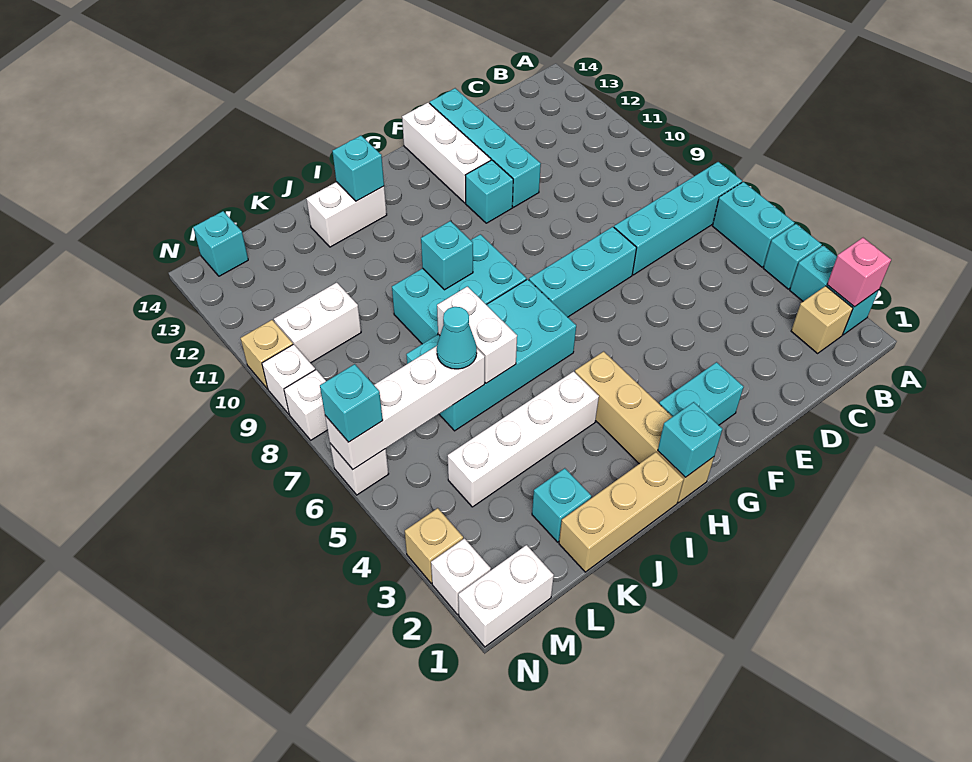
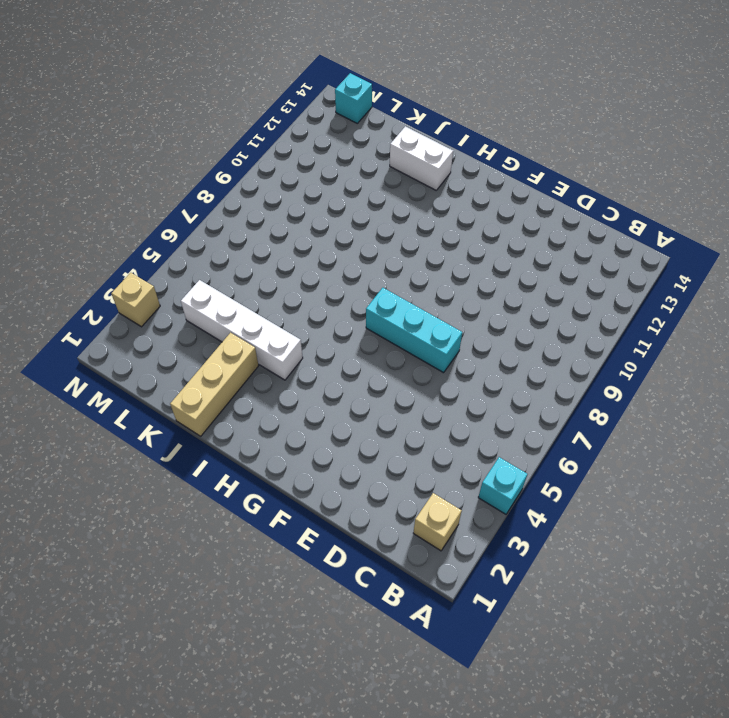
tan brick J1:J3 level 1 -> tan brick I1:K1 level 1
none -> cyan brick A2:A3 level 1
none -> cyan brick A5:A6 level 1
none -> cyan brick A7:D7 level 1
none -> cyan brick E11:E14 level 1

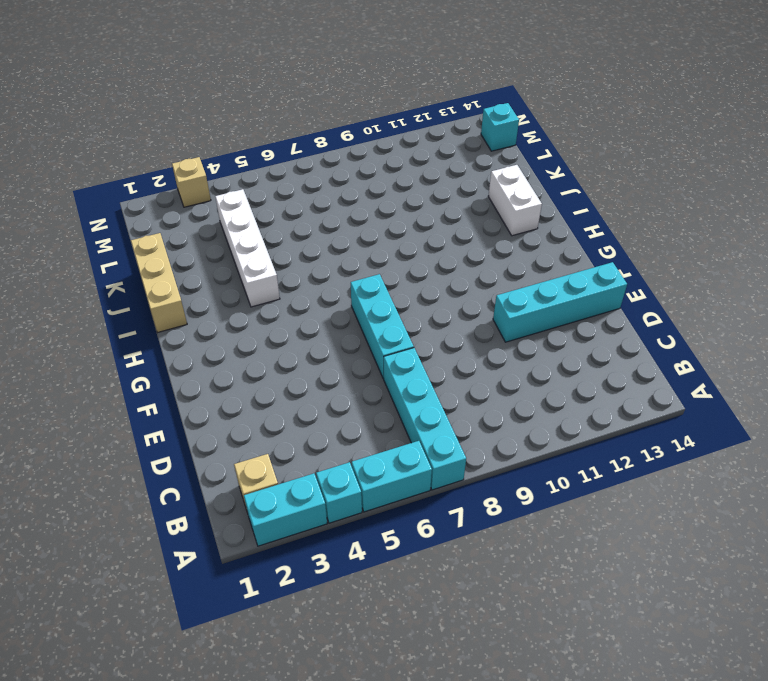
none -> cyan brick F2:G2 level 1
none -> cyan brick F11 level 1
none -> white brick F12:F14 level 1
none -> tan brick H1:H4 level 1

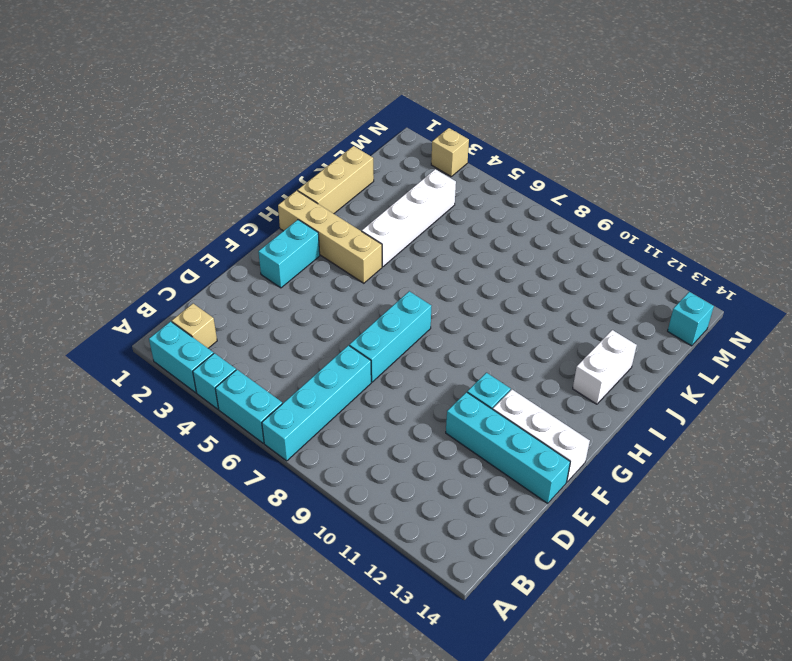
none -> cyan brick H6:K7 level 1
none -> cyan brick H8:J9 level 1
none -> cyan brick K2 level 1
none -> white brick L10:M10 level 1

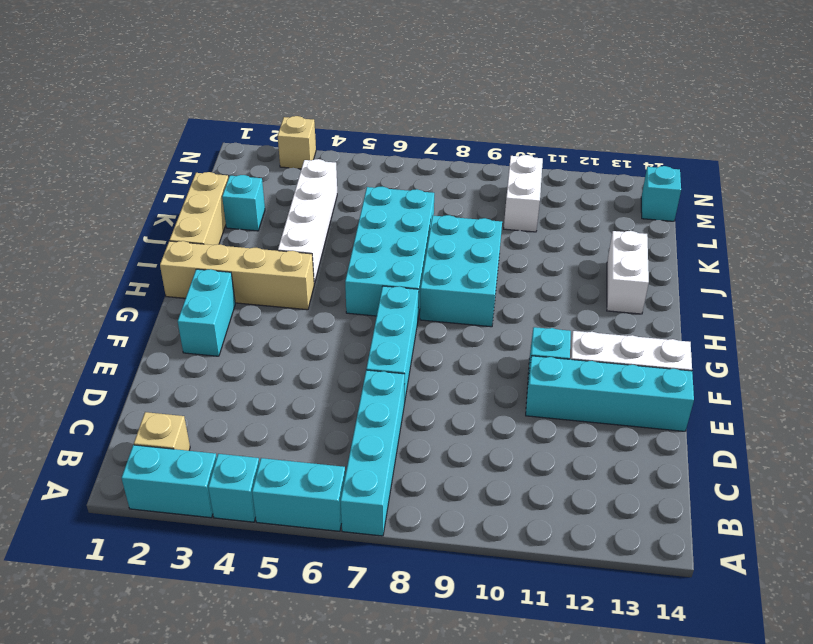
none -> white brick M1:N1 level 1
none -> white brick N2 level 1
none -> white brick N6 level 1
none -> white brick N8 level 1

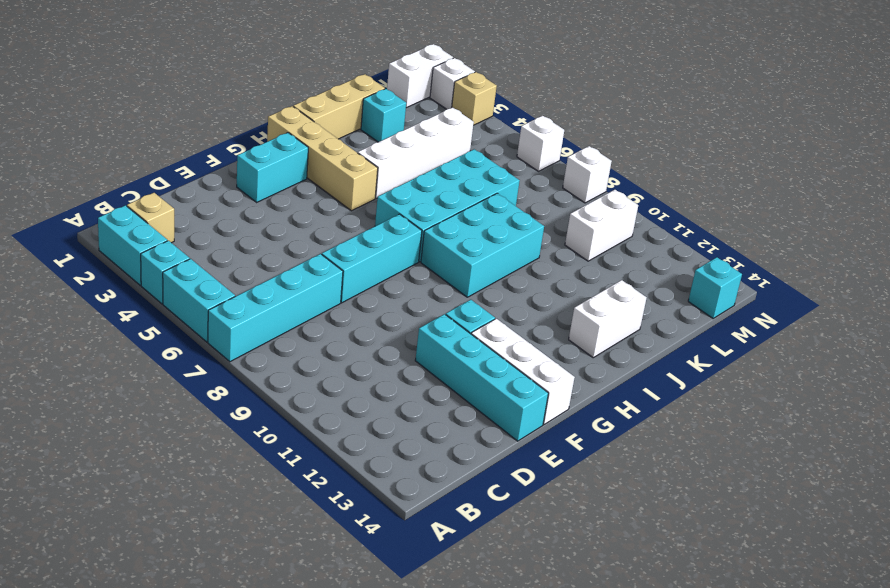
none -> white brick N9 level 1
none -> tan brick N10 level 1
none -> pink brick A2 level 2
none -> cyan brick H1 level 2

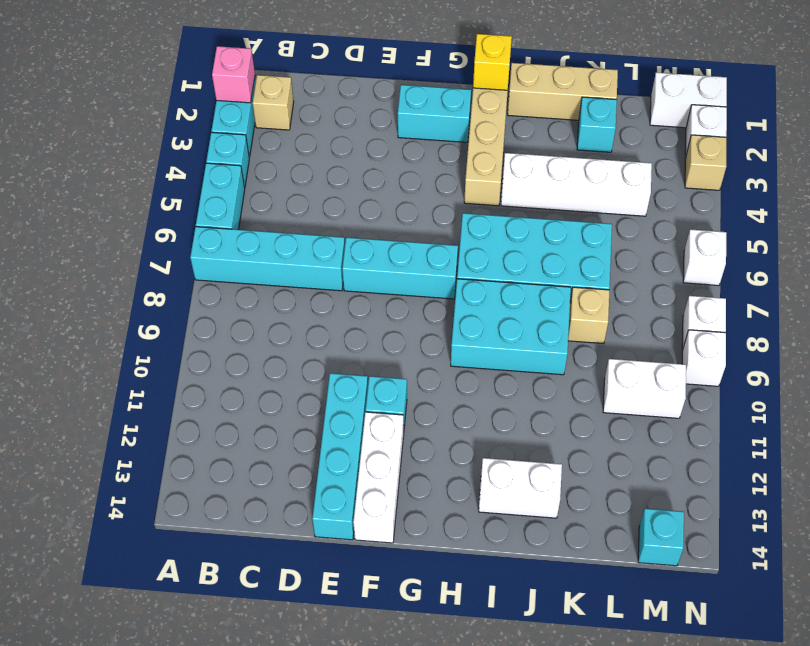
yellow brick H1 level 2 -> cyan brick H1 level 2
tan brick K8 level 1 -> tan brick N10 level 1
none -> cyan brick I9 level 2
none -> cyan brick I13 level 2
none -> white brick J6:J7 level 2
none -> white brick K6:N6 level 2

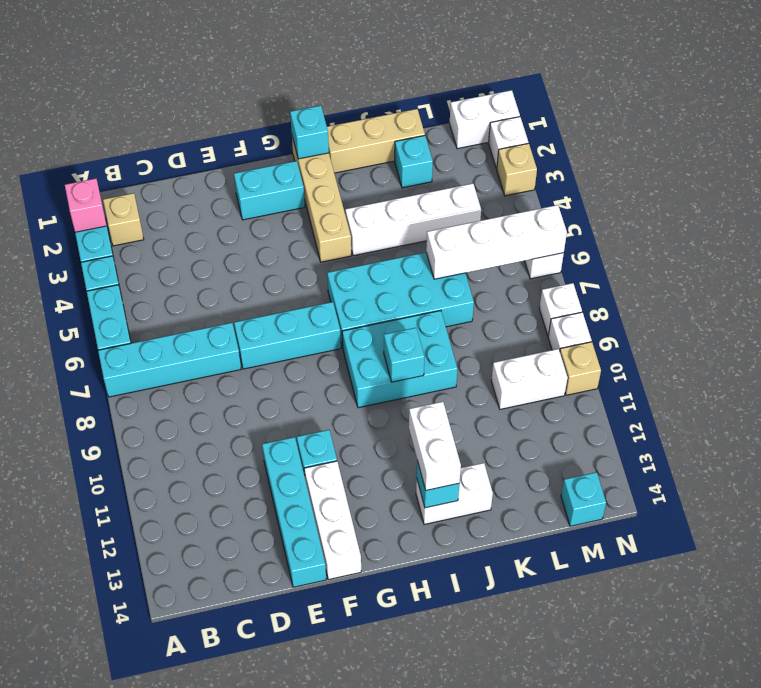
white brick I12:I13 level 3 -> white brick J6:J7 level 2
none -> cyan cone K6 level 3
none -> cyan brick N6 level 3

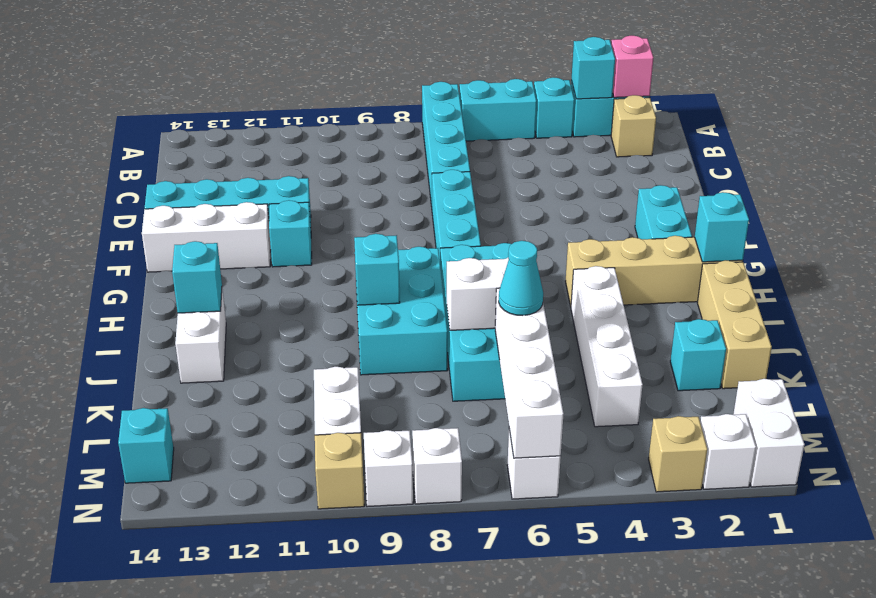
cyan brick A3 level 2 -> cyan brick N6 level 3

